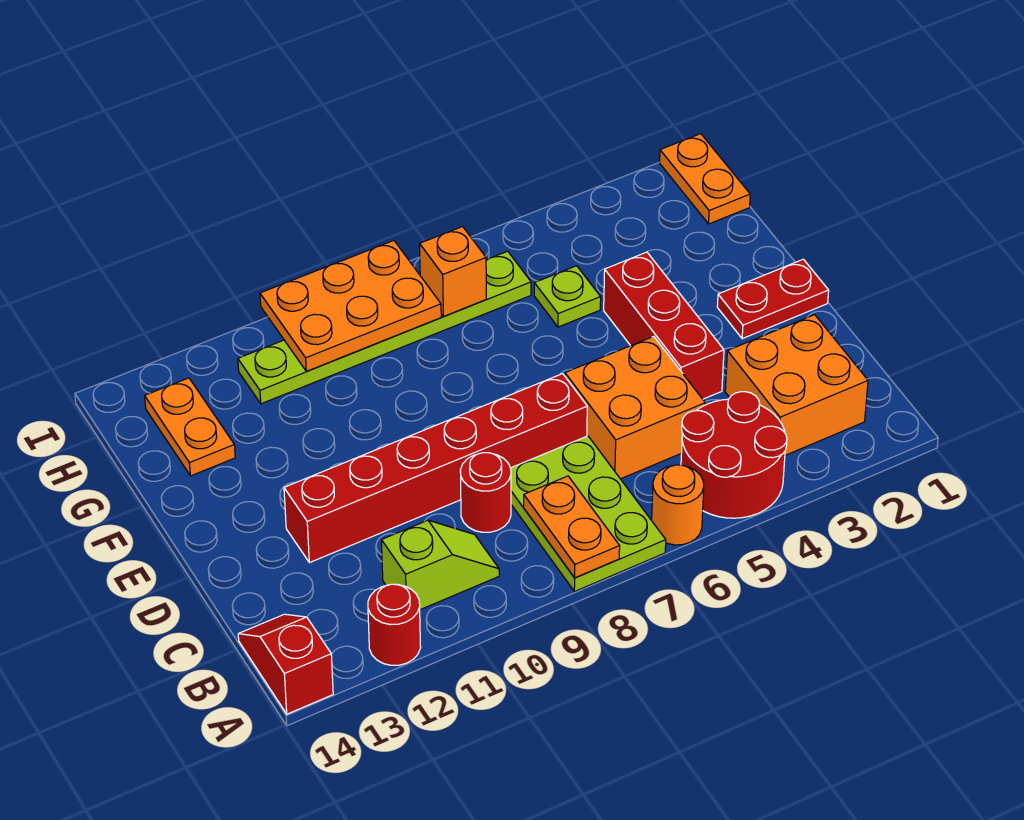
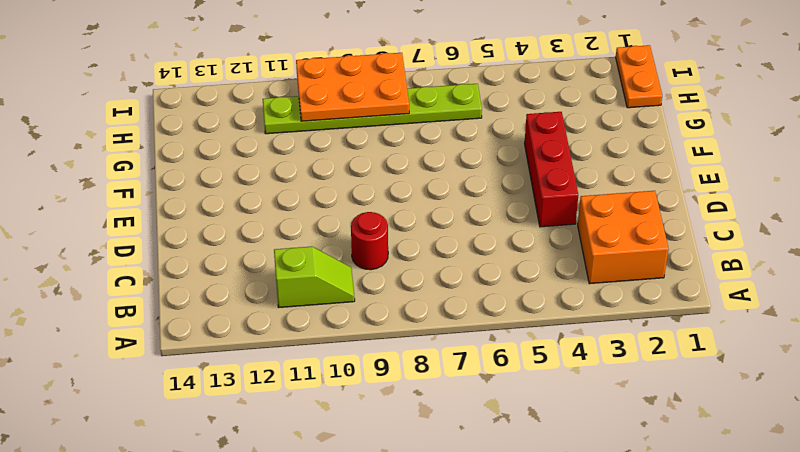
none -> red round brick A4:B5 level 1
none -> orange round brick A6 level 1
none -> lime plate A7:C8 level 1

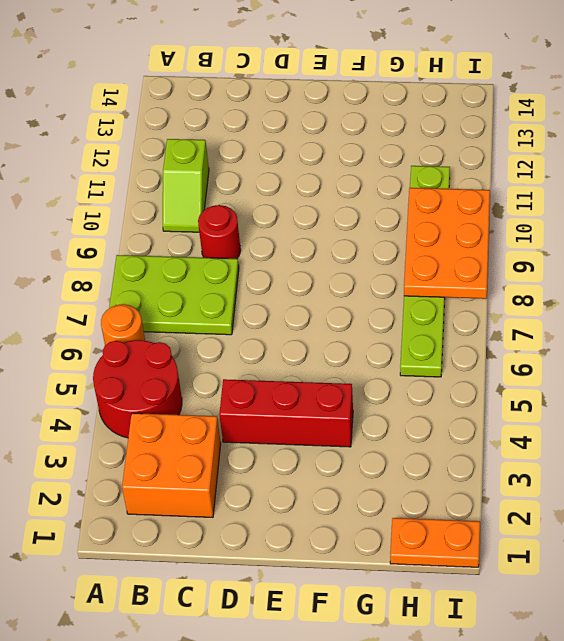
none -> red round brick A12 level 1
none -> red slope A14:B14 level 1 top A
none -> orange brick C5:D6 level 1

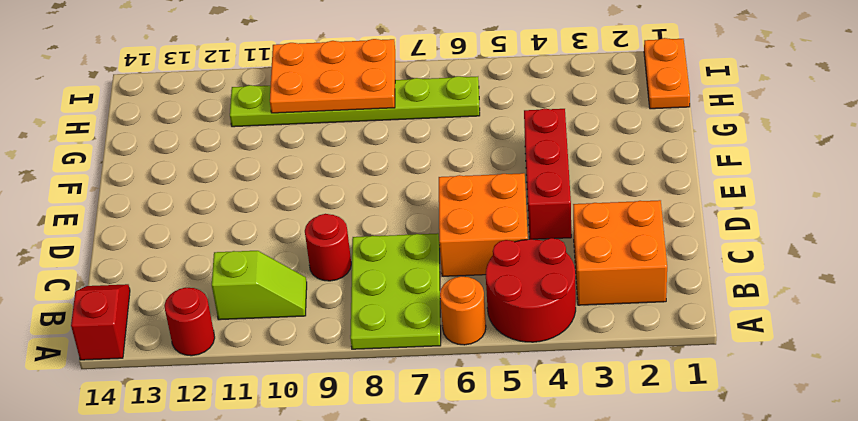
none -> red brick D7:D12 level 1
none -> red plate E1:E2 level 1
none -> lime plate G5 level 1

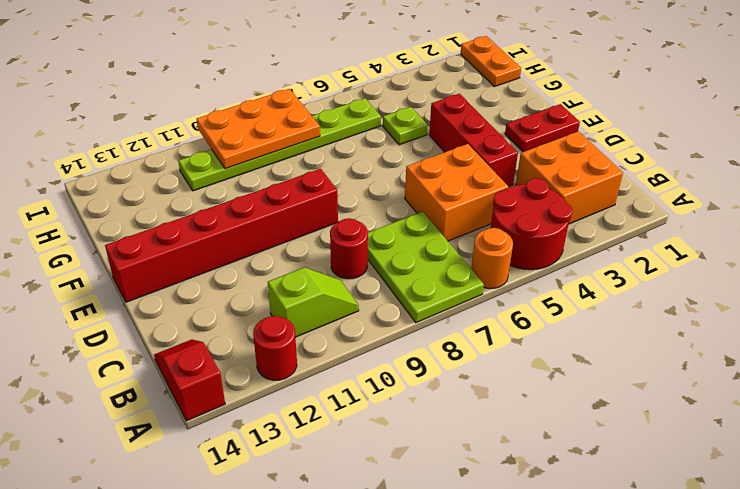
red brick E9:E14 level 1 -> red brick D7:D12 level 1
none -> orange plate G13:H13 level 1
none -> orange plate A8:B8 level 2
none -> orange brick H7 level 2

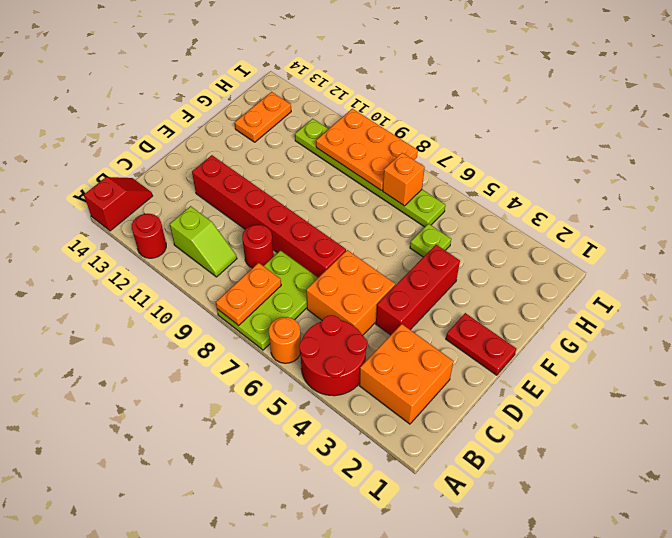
none -> orange plate H1:I1 level 1

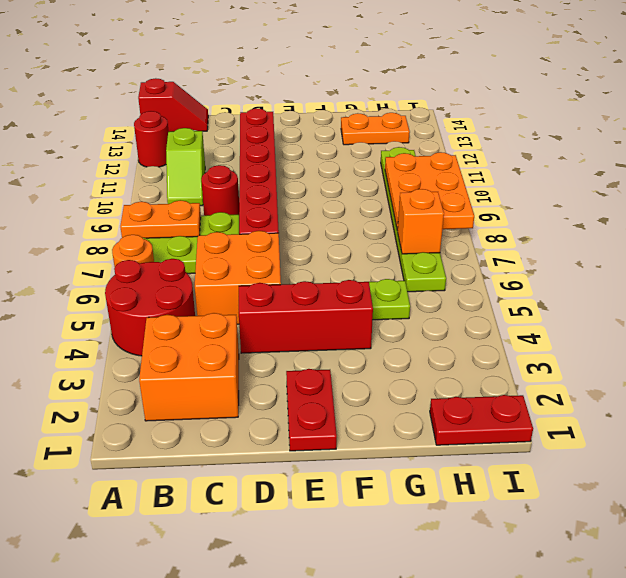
red plate H1:I1 level 1 -> orange plate H1:I1 level 1

